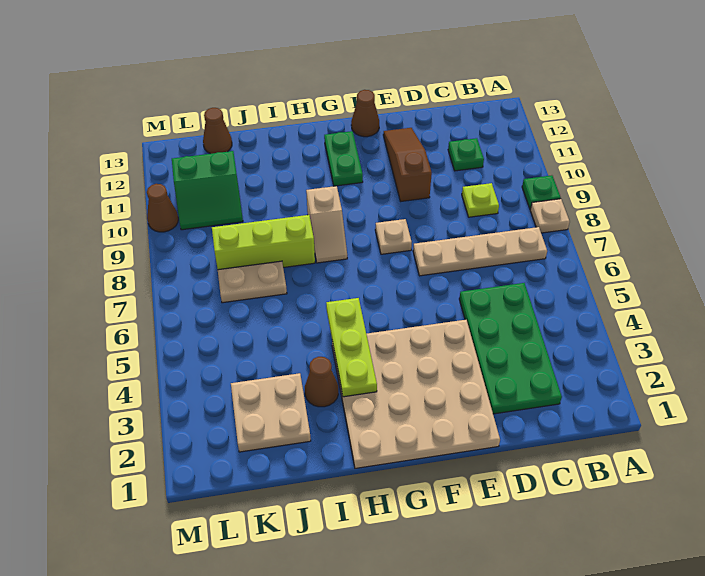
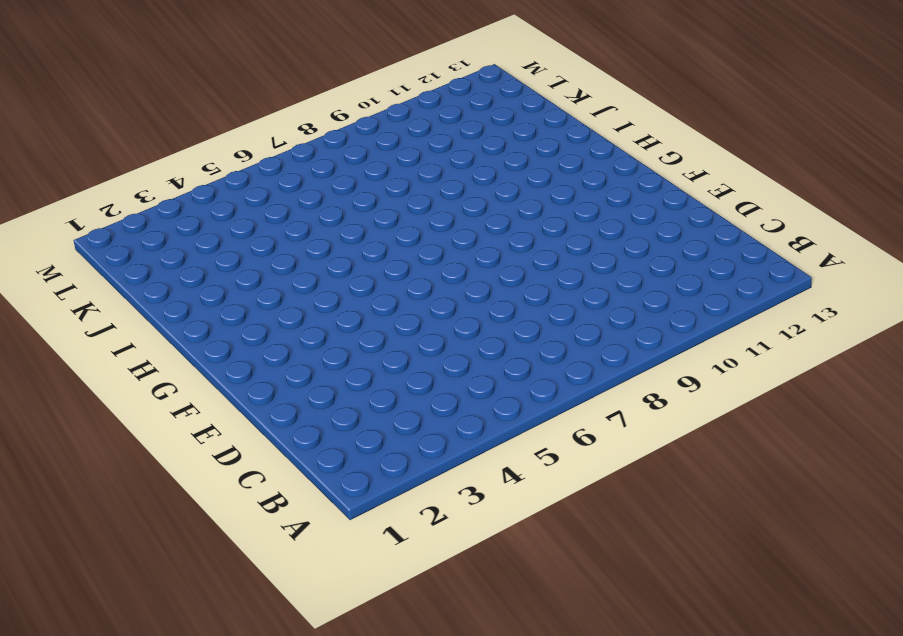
none -> tan plate A8 level 1
none -> green plate A9 level 1
none -> tan plate B7:E7 level 1

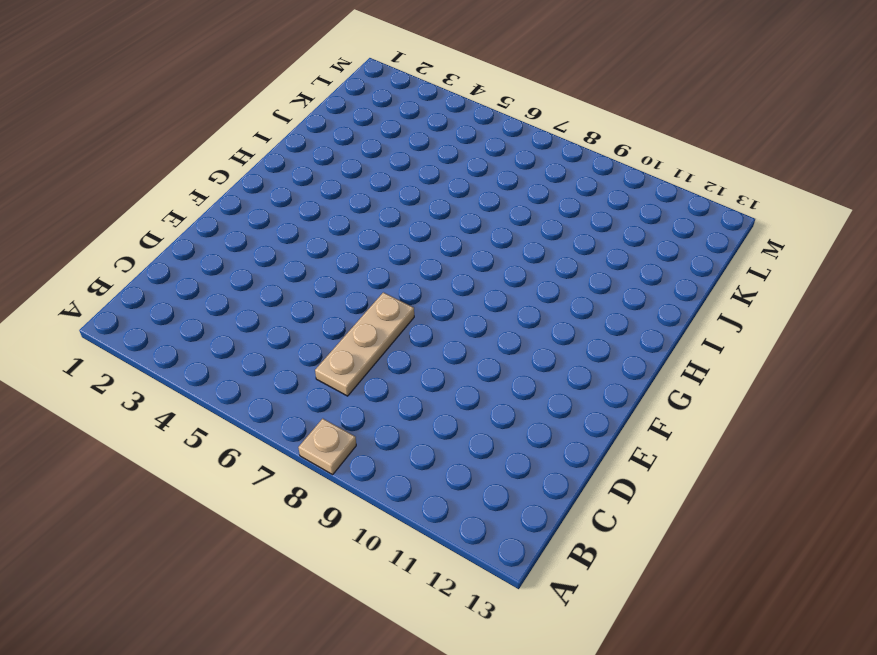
tan plate C7:E7 level 1 -> tan plate B7:E7 level 1
none -> green plate A9 level 1
none -> green plate C2:D5 level 1
none -> lime plate C9 level 1

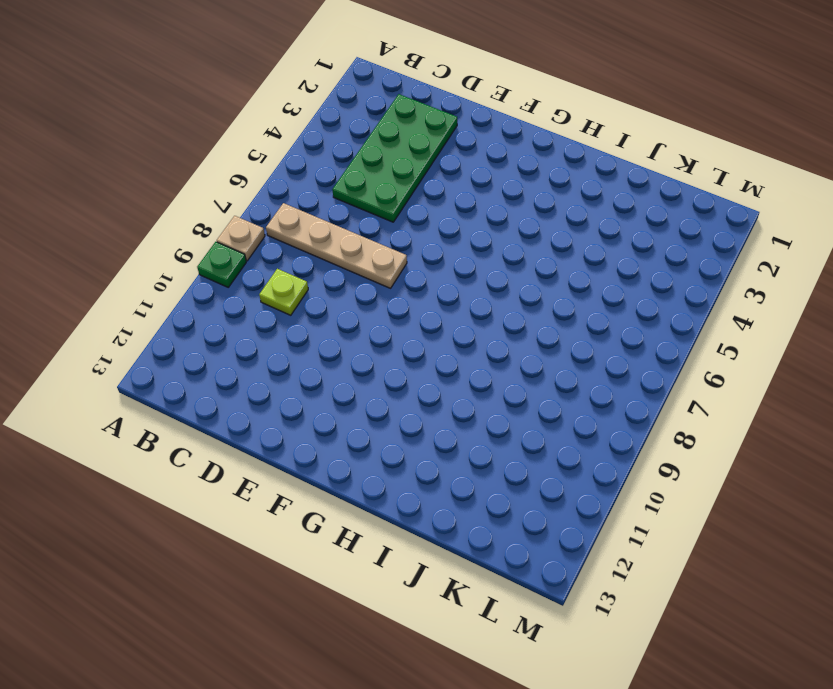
none -> green plate C11 level 1
none -> tan plate E1:H4 level 1
none -> brown slope E10:E12 level 1 top 10

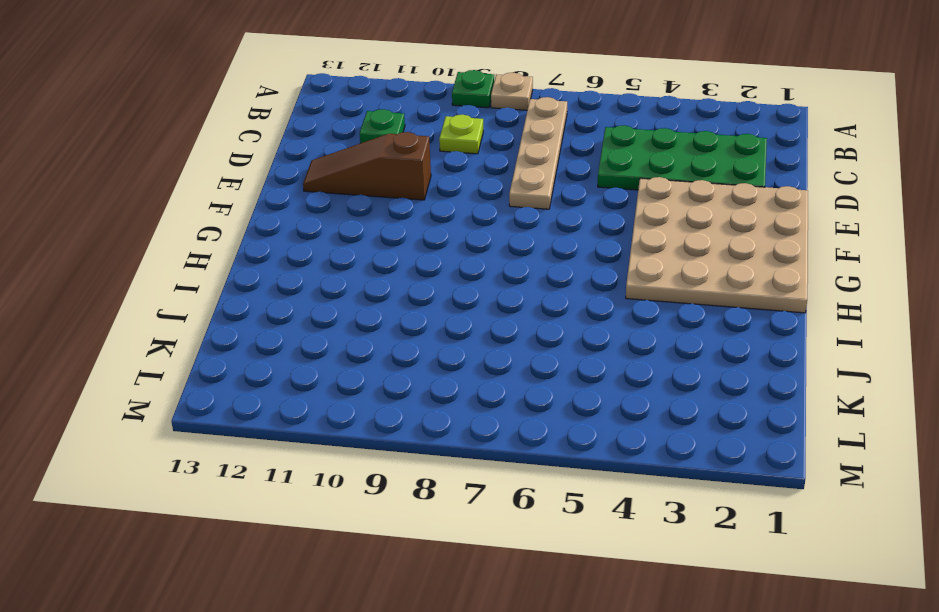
none -> tan plate F8 level 1
none -> brown cone F13 level 1
none -> green plate G11:G12 level 1

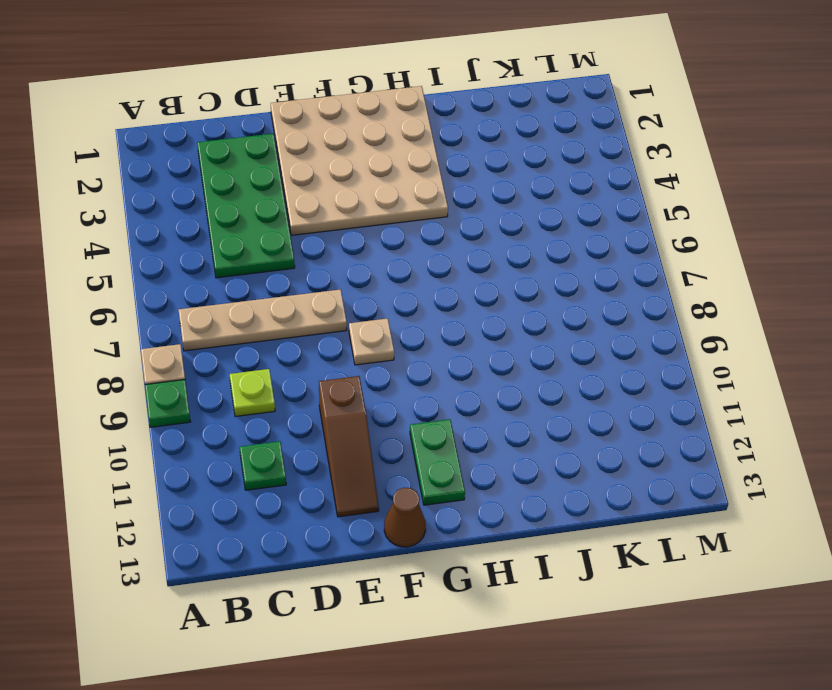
none -> tan slope H8:H9 level 1 top 9
none -> brown cone I3 level 1
none -> lime brick I8:K8 level 1

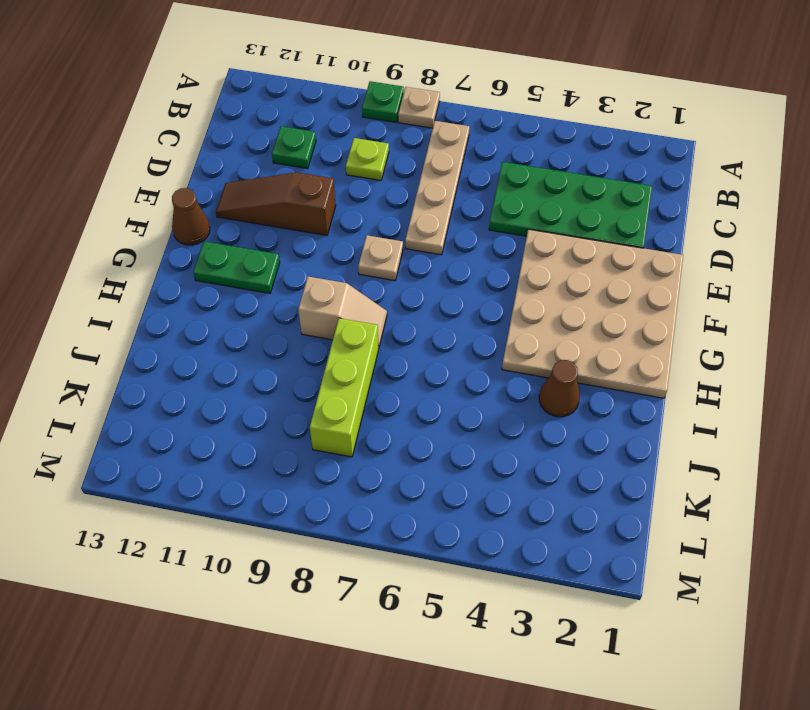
none -> tan plate J2:K3 level 1
none -> tan plate J7:K7 level 1
none -> green slope K10:L11 level 1 top 11

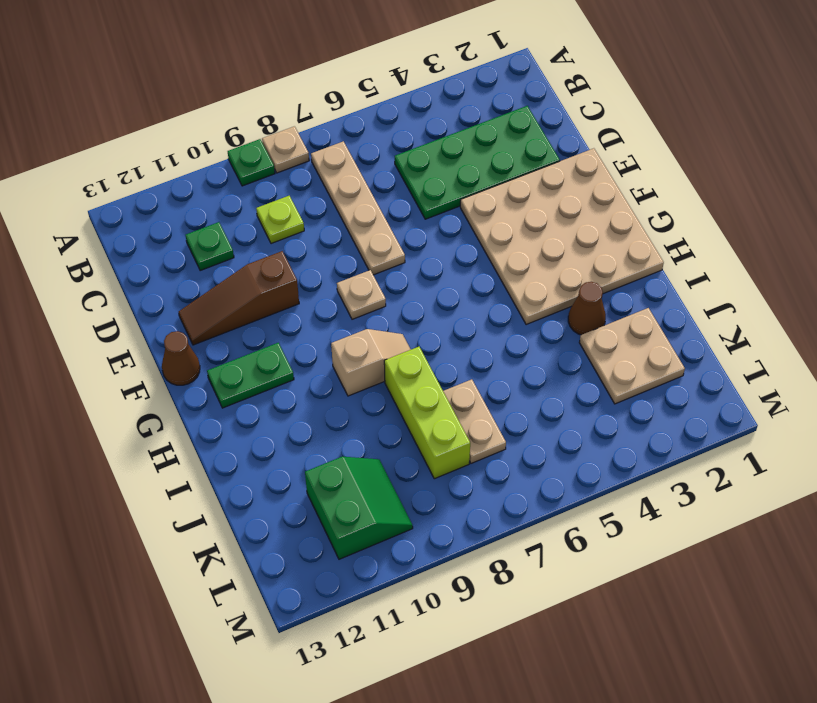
none -> brown cone K13 level 1
none -> brown cone M10 level 1
none -> lime plate H3:H5 level 2

